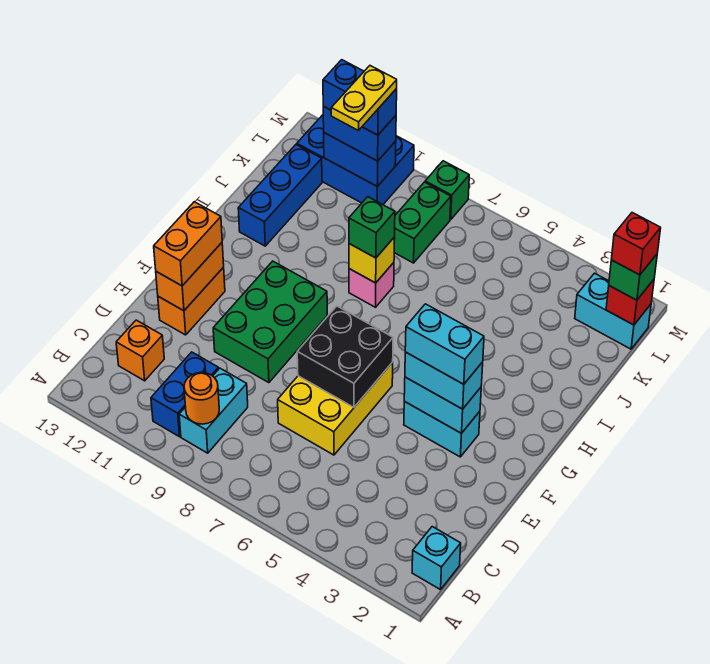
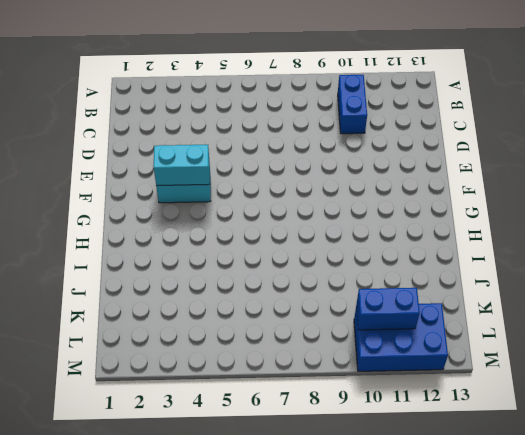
none -> cyan brick B1 level 1
none -> cyan brick B9:C9 level 1
none -> orange brick C12 level 1
none -> yellow brick D6:F7 level 1

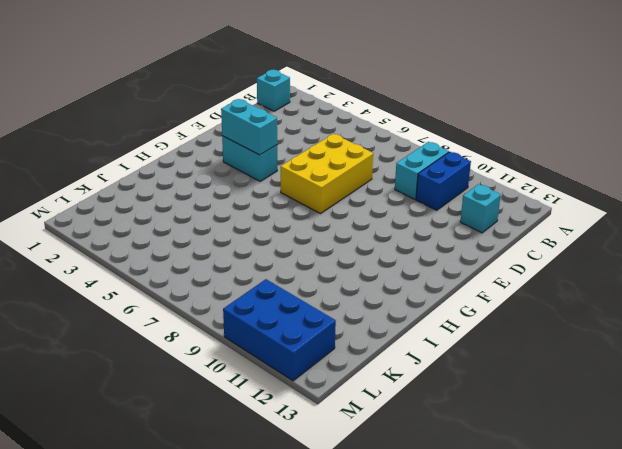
cyan brick C12 level 1 -> orange brick C12 level 1
none -> green brick E9:G10 level 1
none -> orange brick E12:F12 level 1
none -> pink brick I8 level 1
none -> blue brick I12:K12 level 1

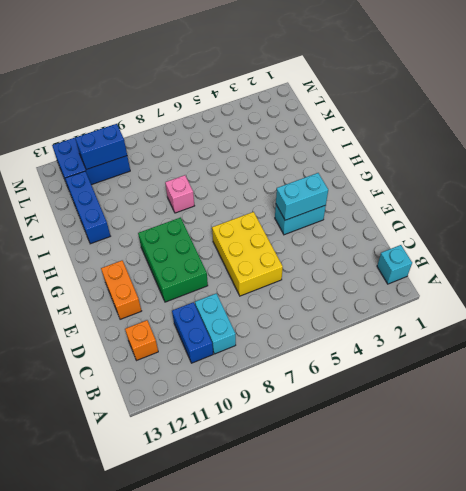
none -> green brick K8:L8 level 1
none -> cyan brick L1:L2 level 1
none -> green brick M8 level 1
none -> orange round brick B9 level 2

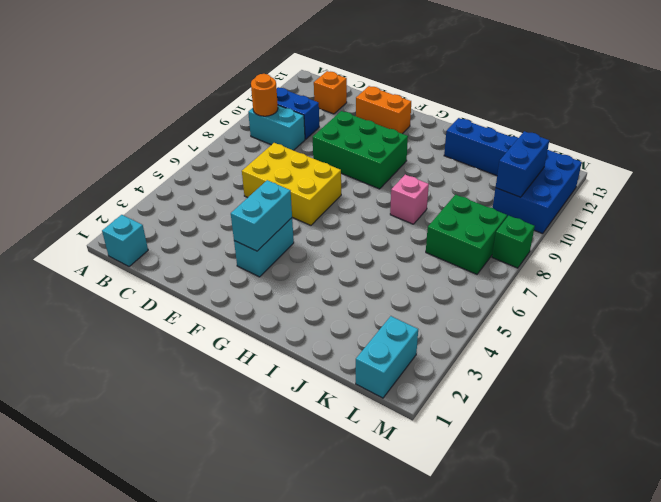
green brick K7:L8 level 1 -> green brick K8:L8 level 1
none -> black brick E6:F7 level 2
none -> orange brick E12:F12 level 2
none -> yellow brick I8 level 2
none -> red brick L1 level 2

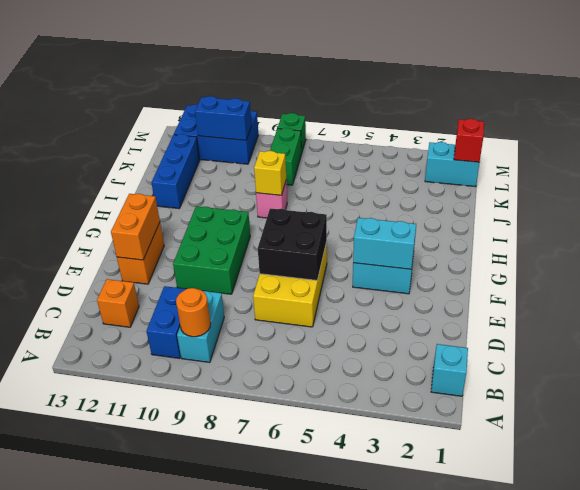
none -> orange brick E12:F12 level 3
none -> cyan brick F3:F4 level 3
none -> green brick I8 level 3
none -> green brick L1 level 3

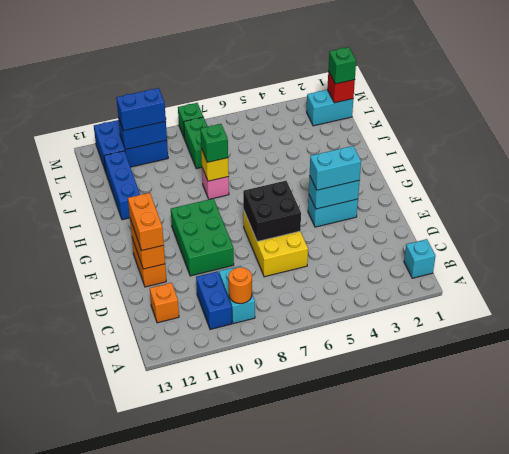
none -> cyan brick F3:F4 level 4
none -> red brick L1 level 4
none -> blue brick L10:L11 level 4
none -> yellow plate K10:L10 level 5

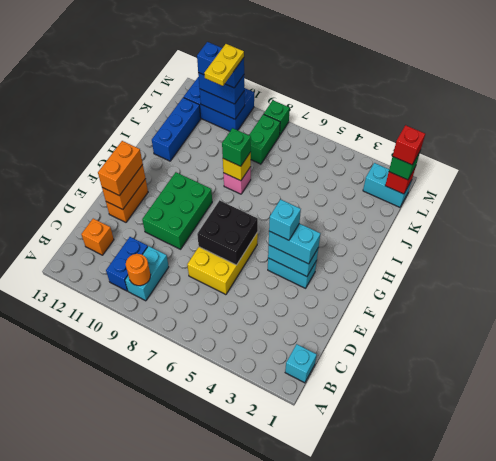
cyan brick F4 level 4 -> cyan brick F3:F4 level 4

